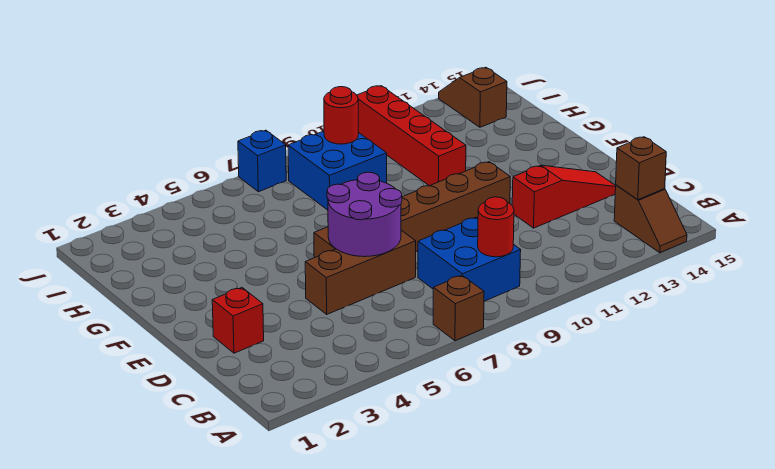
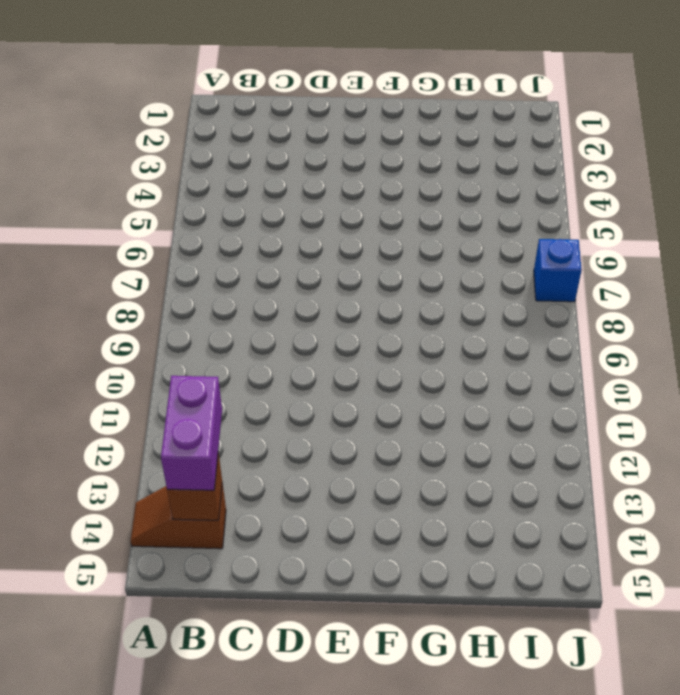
purple brick B13:B14 level 3 -> none
none -> brown brick A7 level 1
none -> blue brick B8:C9 level 1
none -> red brick D2 level 1

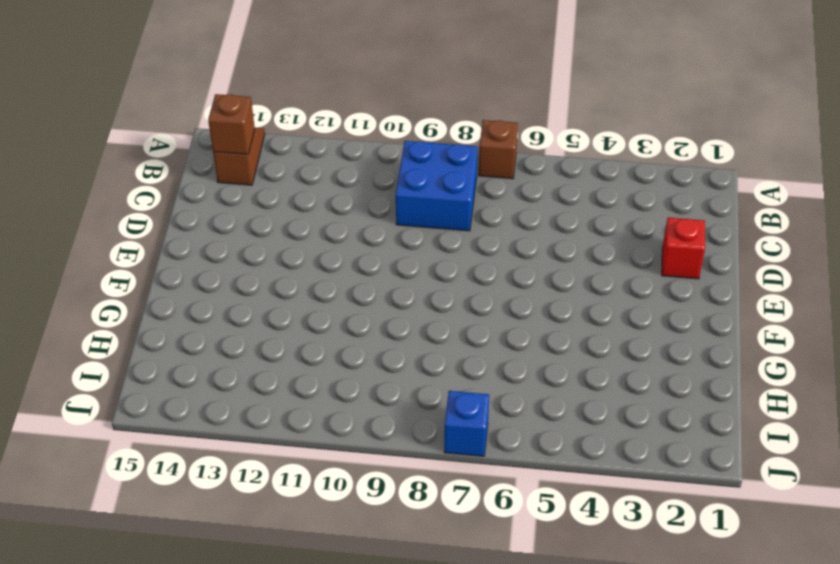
none -> brown brick D5:D7 level 1
none -> red slope D12:D14 level 1 top 12
none -> brown brick E6:E11 level 1

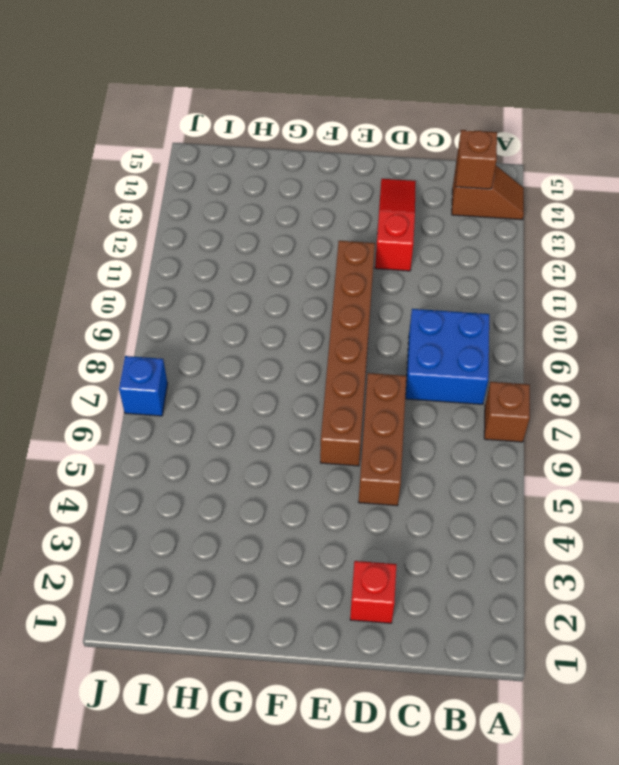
none -> red brick G11:J11 level 1
none -> blue brick H8:I9 level 1
none -> brown slope I14:J14 level 1 top I

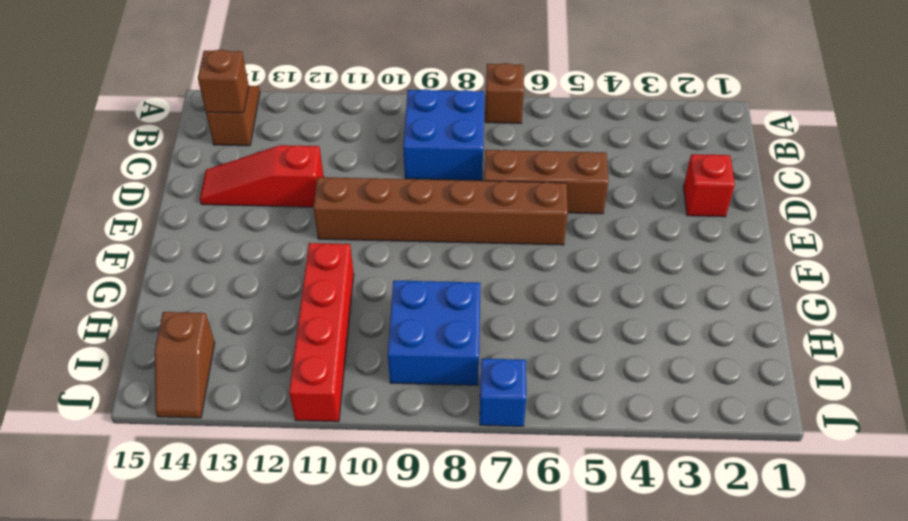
none -> red round brick B9 level 2
none -> purple round brick D6:E7 level 2
none -> red round brick I9 level 2

